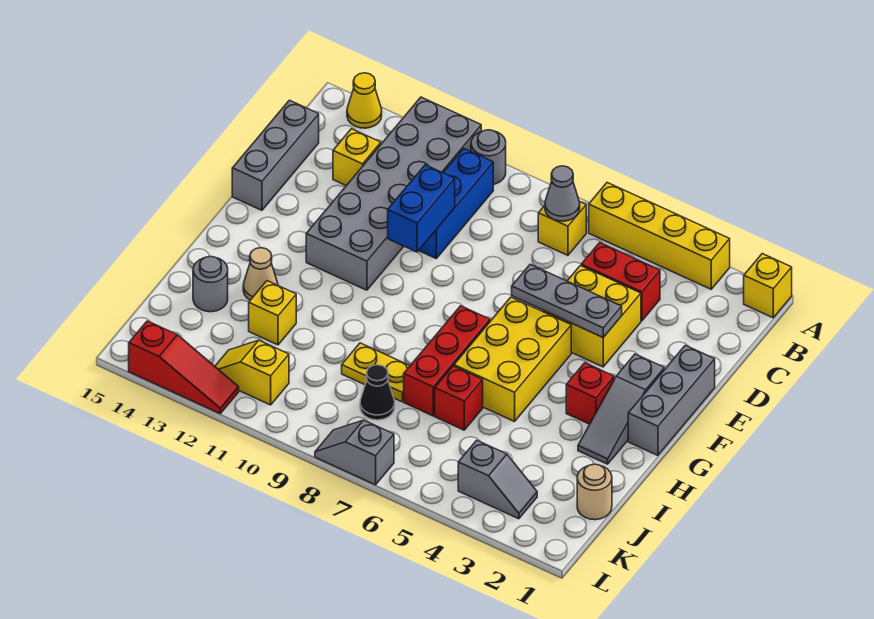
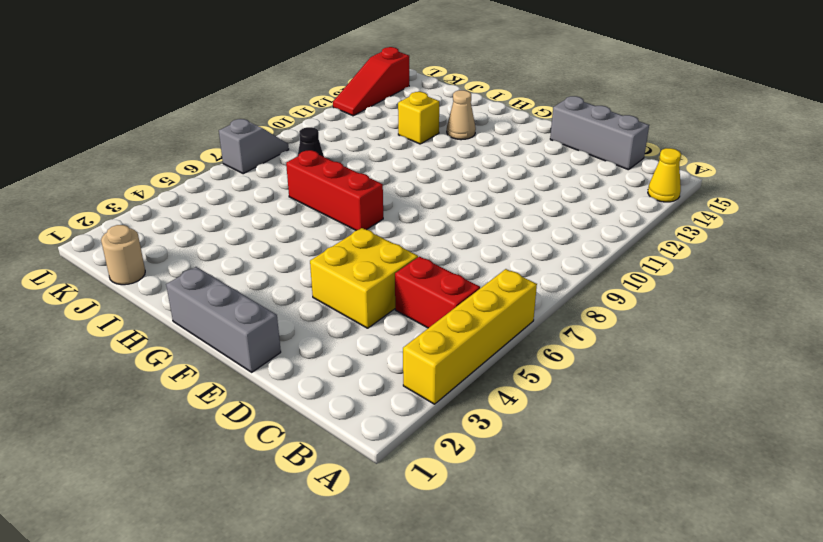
red brick B5:C5 level 1 -> red brick C4:C5 level 1
none -> yellow brick A1 level 1
none -> grey round brick A10 level 1
none -> grey brick A11:F12 level 1
none -> yellow brick B7 level 1

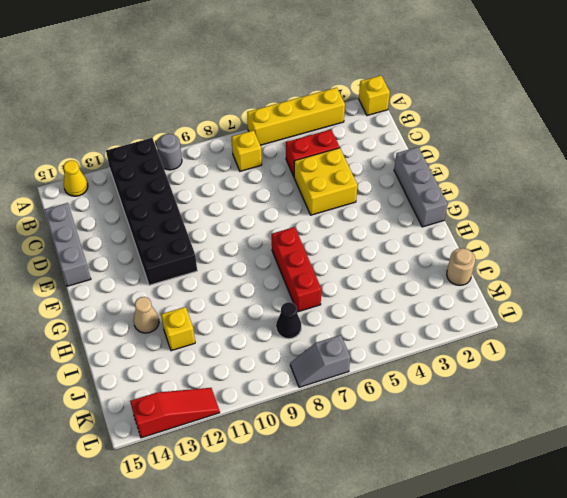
black brick A11:F12 level 1 -> grey brick A11:F12 level 1
none -> blue brick B10:D10 level 1
none -> yellow brick C13 level 1
none -> grey slope F2:H2 level 1 top F
none -> yellow brick F5:H6 level 1

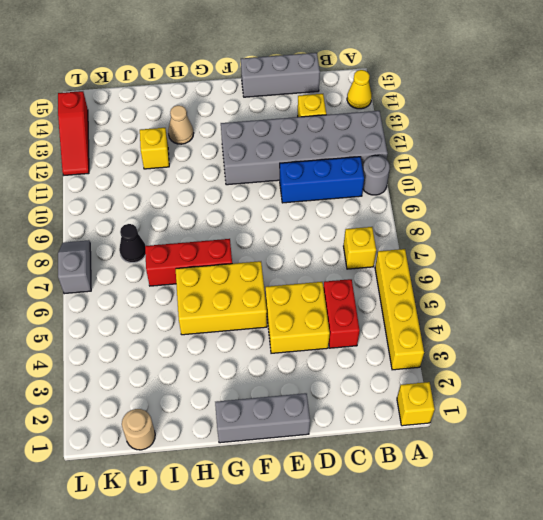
none -> grey slope F2:H2 level 1 top F
none -> red brick G3 level 1
none -> red brick I6 level 1
none -> yellow plate I8:I9 level 1

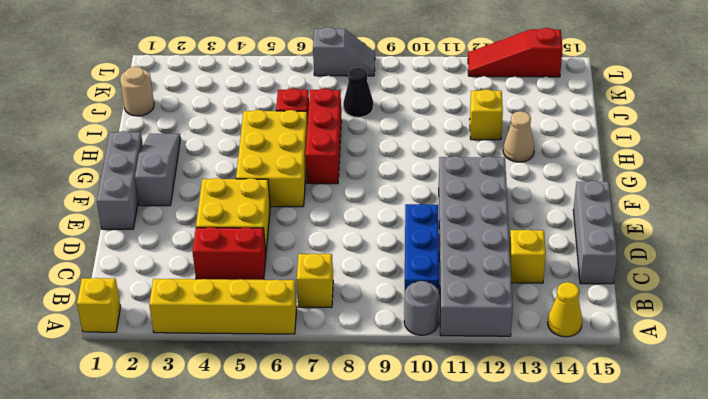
none -> red brick G3 level 1
none -> yellow plate I8:I9 level 1
none -> grey round brick I14 level 1
none -> grey slope K3:K4 level 1 top 4

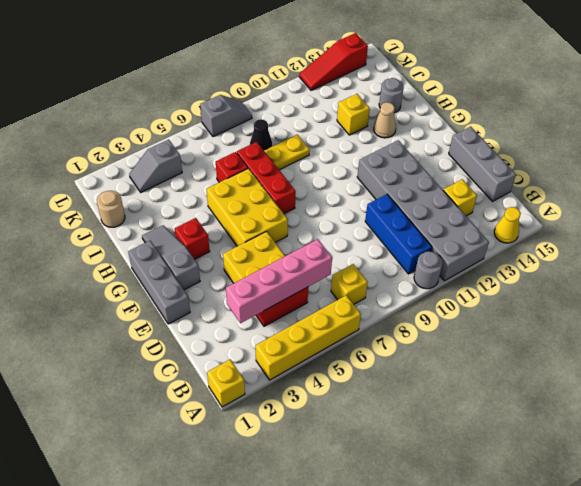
pink brick C3:C6 level 2 -> none
none -> yellow slope K11:K12 level 1 top 11
none -> grey cone B7 level 2
none -> blue brick D10:E10 level 2
none -> grey plate E4:E6 level 2

